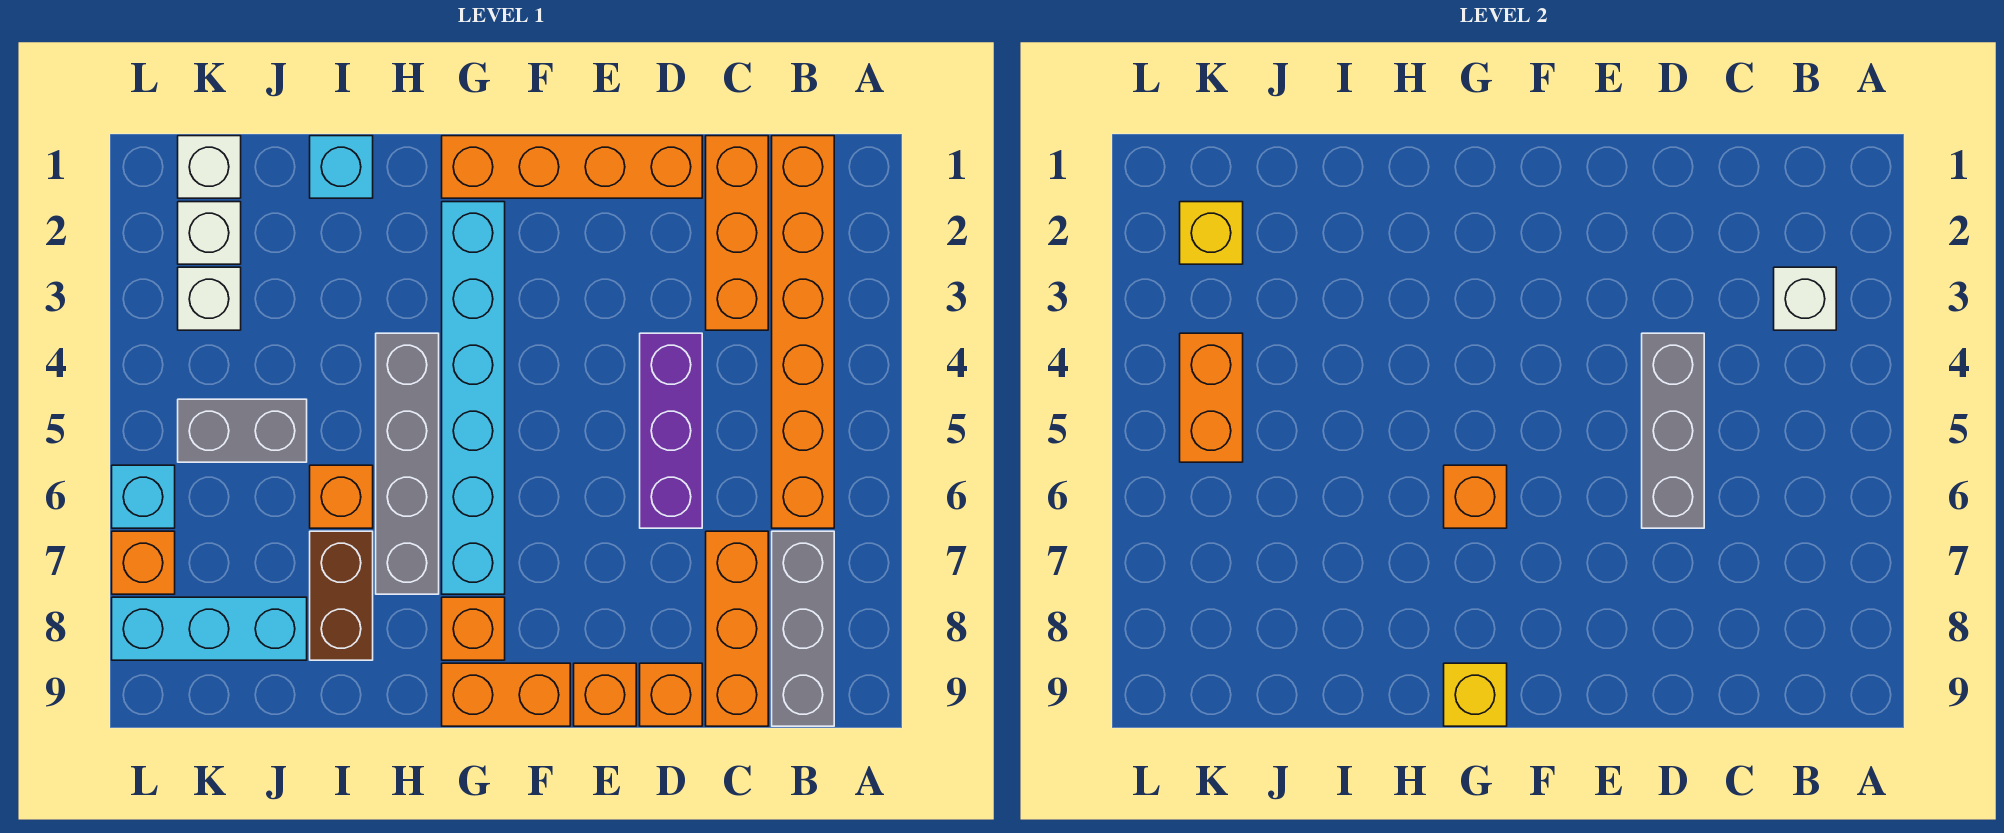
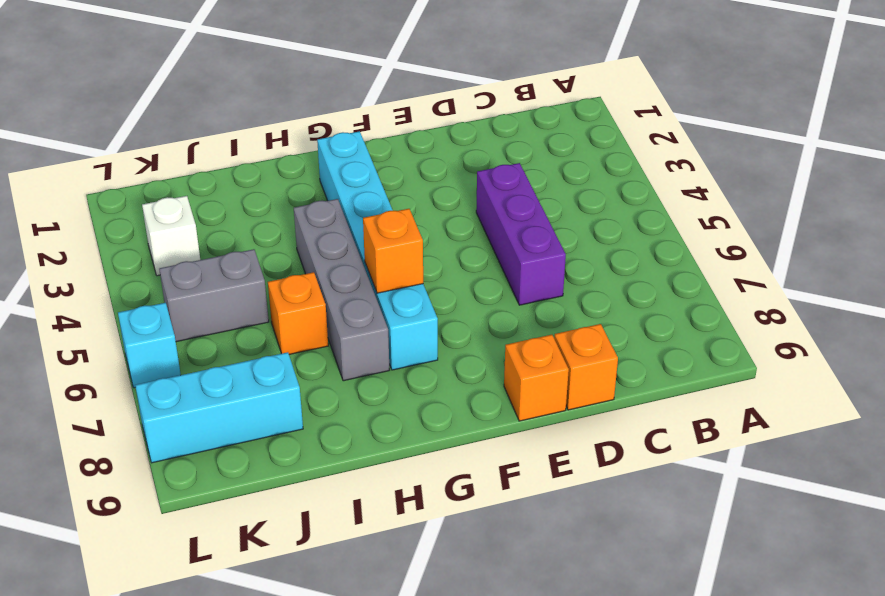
none -> orange brick B1:B6 level 1
none -> grey brick B7:B9 level 1
none -> orange brick C1:C3 level 1

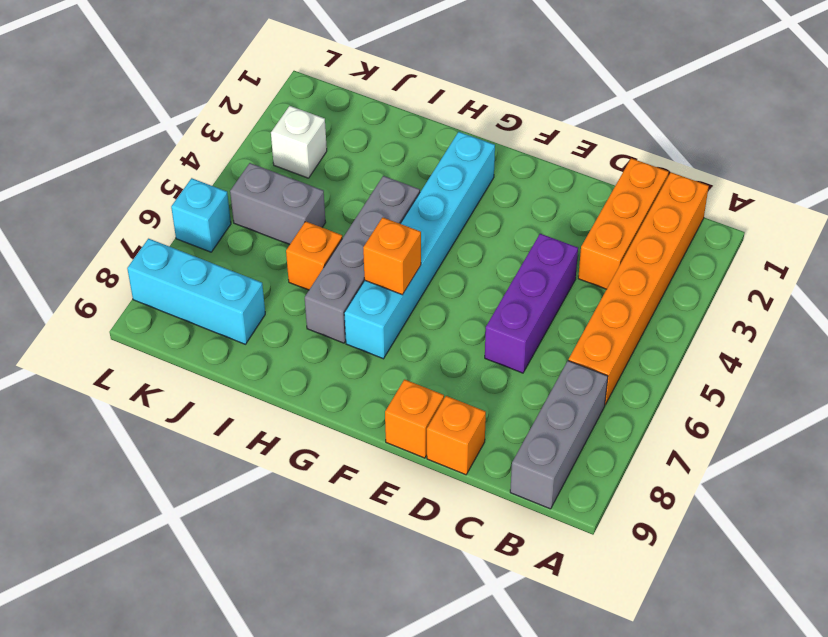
none -> orange brick C7:C9 level 1
none -> orange brick D1:G1 level 1
none -> orange brick F9:G9 level 1

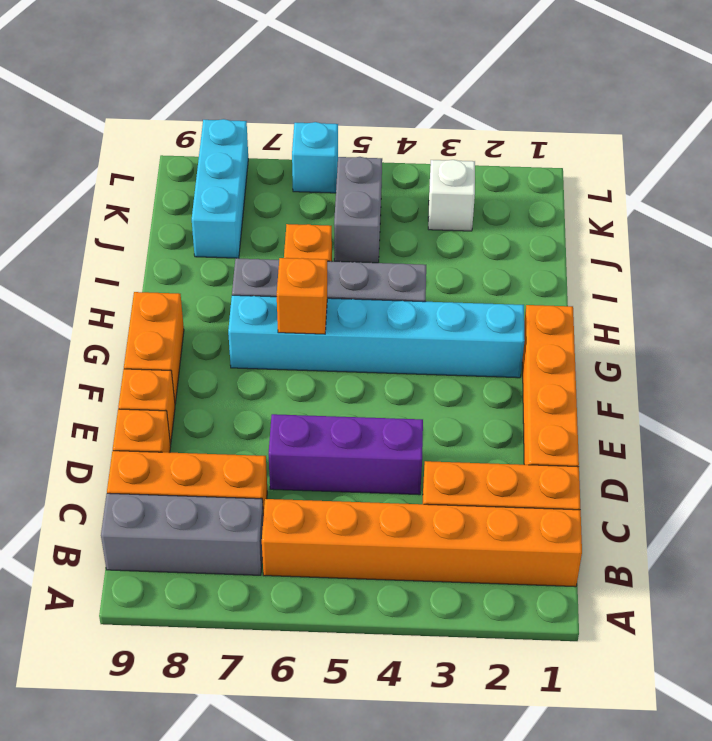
none -> orange brick G8 level 1
none -> cyan brick I1 level 1
none -> brown brick I7:I8 level 1

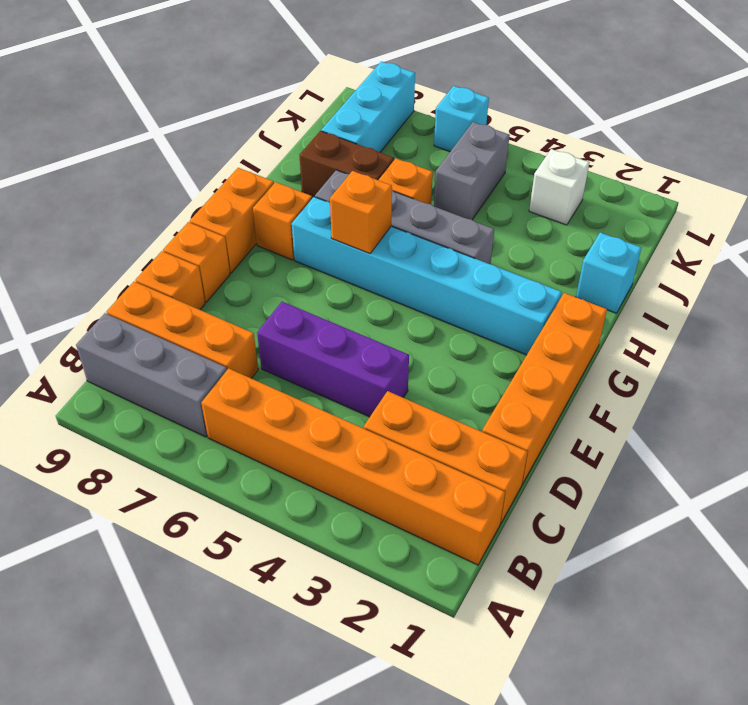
none -> white brick K1 level 1
none -> white brick K2 level 1
none -> orange brick L7 level 1

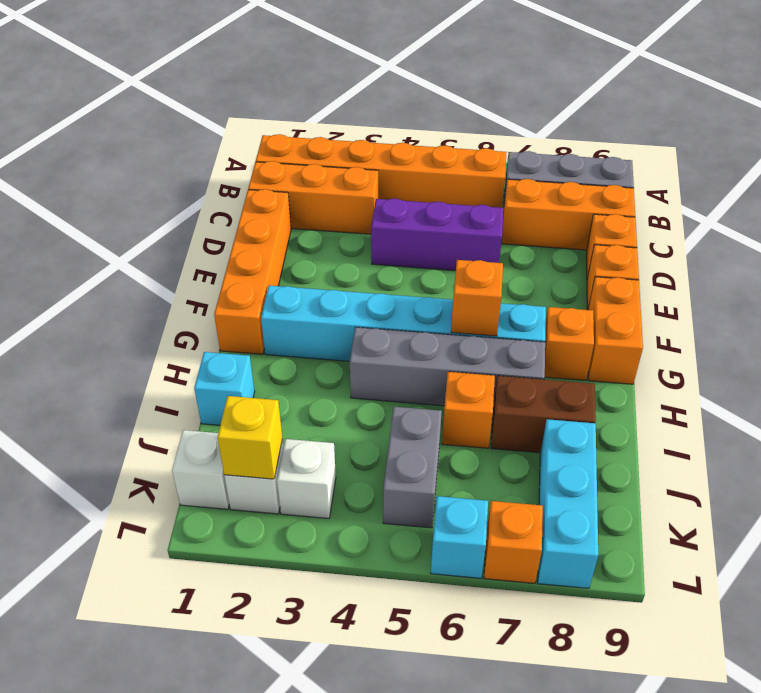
none -> white brick B3 level 2
none -> grey brick D4:D6 level 2
none -> yellow brick G9 level 2

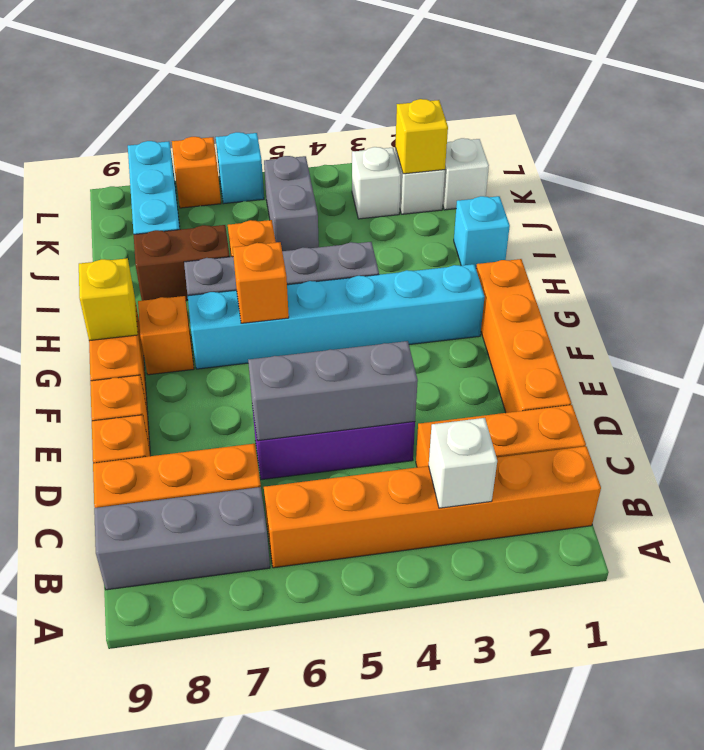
none -> orange brick K4:K5 level 2

